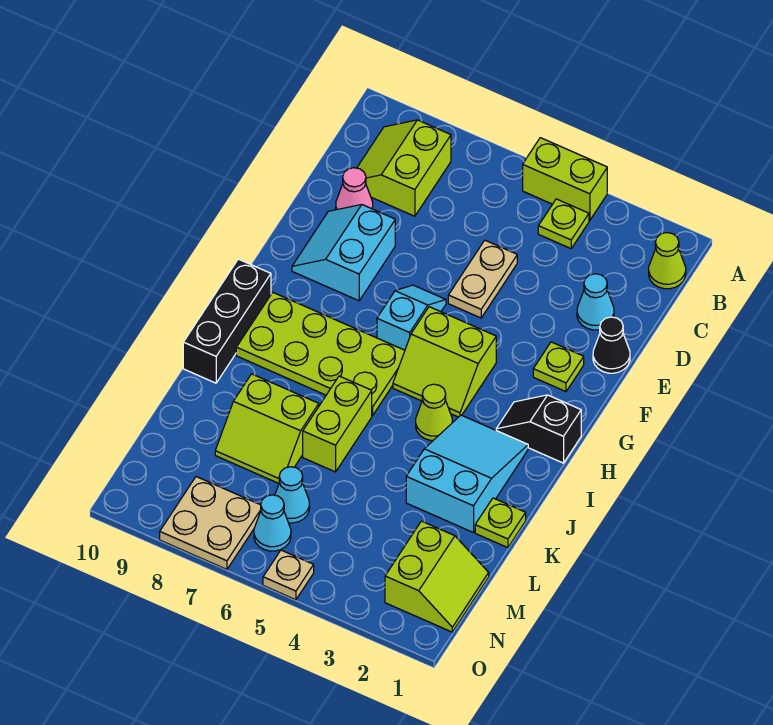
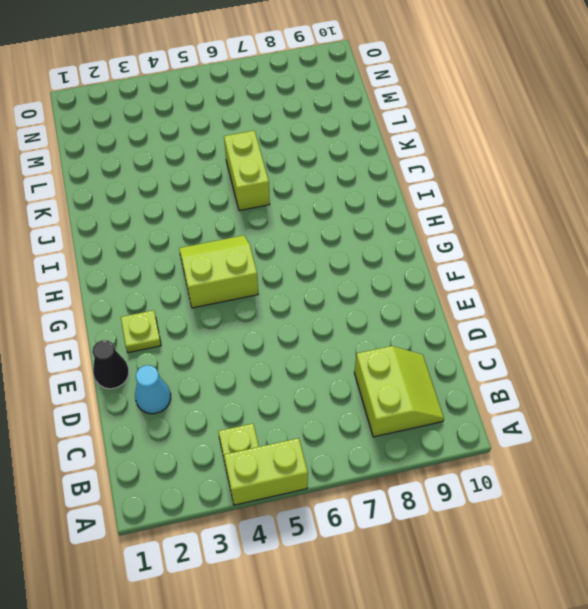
none -> lime cone B1 level 1
none -> tan plate D5:E5 level 1
none -> pink cone D9 level 1

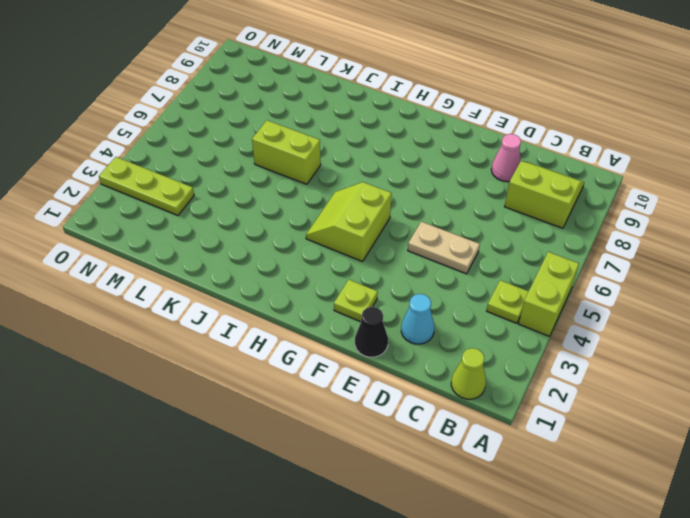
lime plate M3:O3 level 1 -> none
none -> cyan slope E8:F9 level 1 top 8
none -> cyan slope F6:G6 level 1 top G
none -> black slope H1:H2 level 1 top 1

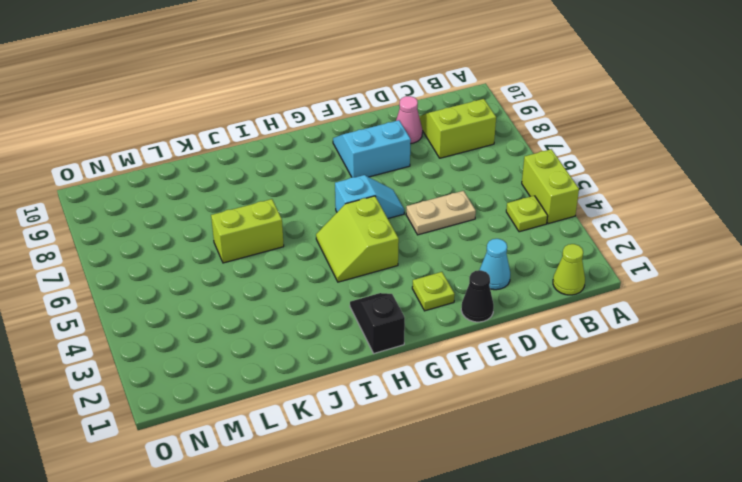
none -> lime plate H6:I9 level 1
none -> black brick H10:J10 level 1
none -> cyan slope I2:K3 level 1 top K

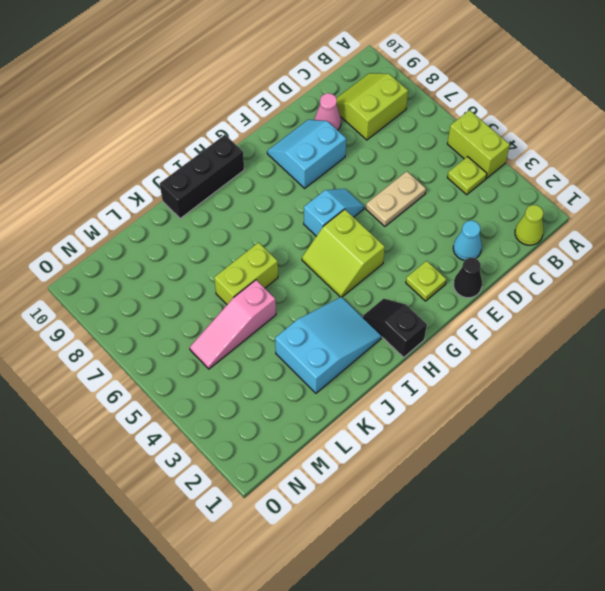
pink slope K5:M5 level 1 top K -> none
none -> lime plate H6:I9 level 1
none -> lime cone I4 level 1
none -> lime plate K1 level 1

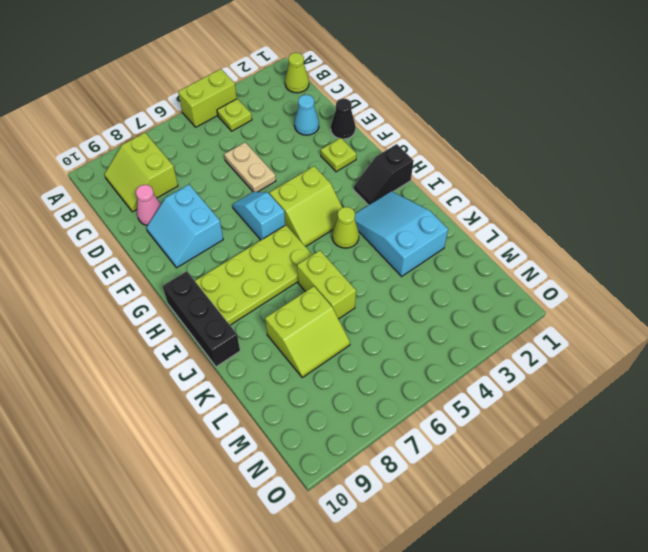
none -> lime plate K1 level 1
none -> lime slope M1:N2 level 1 top 2
none -> cyan cone M6 level 1

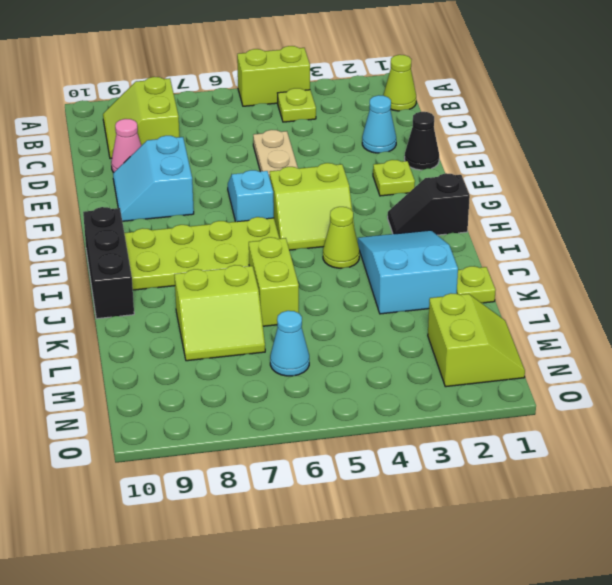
none -> cyan cone N6 level 1
none -> tan plate N7:O8 level 1
none -> tan plate O5 level 1

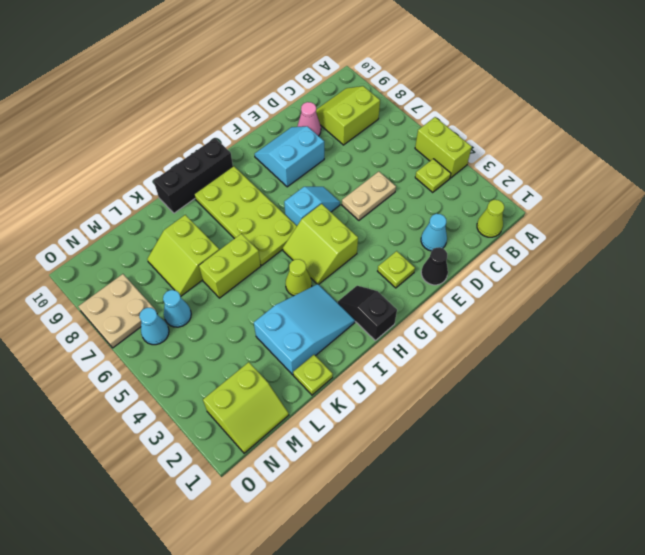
none -> tan plate O5 level 1

